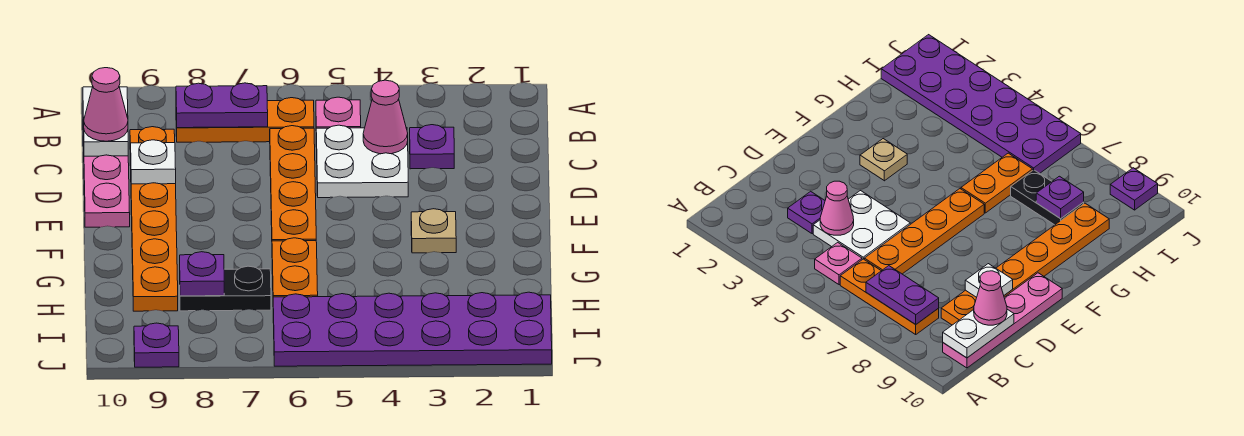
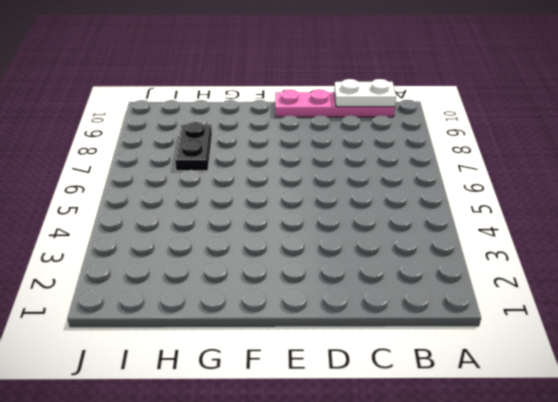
none -> pink plate B5 level 1
none -> orange plate B6:B8 level 1
none -> purple plate C3 level 1

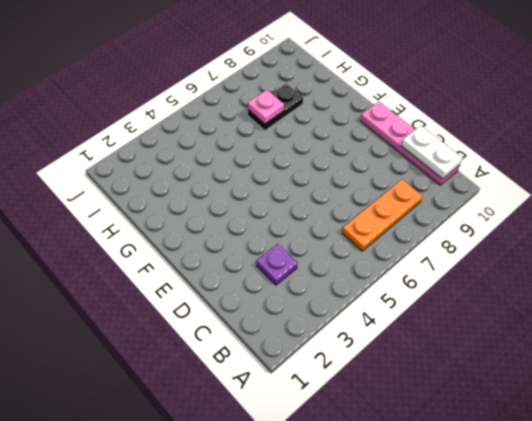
pink plate H7 level 2 -> pink plate B5 level 1
none -> white plate C4:D5 level 1
none -> orange plate C6:F6 level 1
none -> orange plate C9:H9 level 1

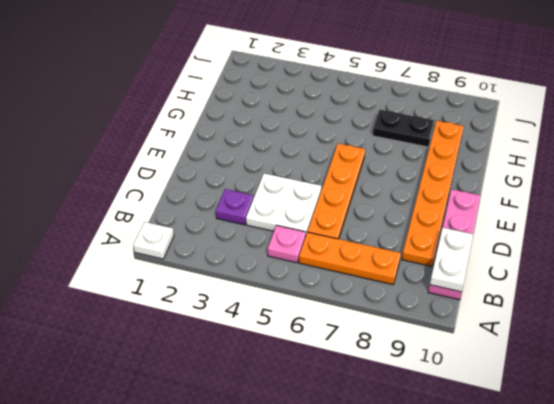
white plate A1 level 1 -> white plate D9 level 2
none -> tan plate F3 level 1
none -> orange plate G6:H6 level 1
none -> purple plate I1:J6 level 1

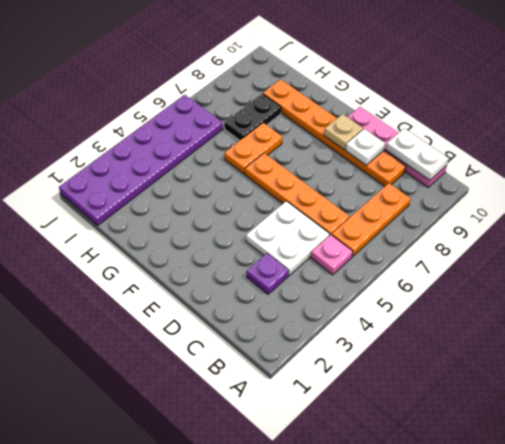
tan plate E9 level 2 -> tan plate F3 level 1
orange plate G6:G7 level 1 -> orange plate G6:H6 level 1
none -> purple plate J9 level 1
none -> purple plate B7:B8 level 2
none -> pink cone C4 level 2

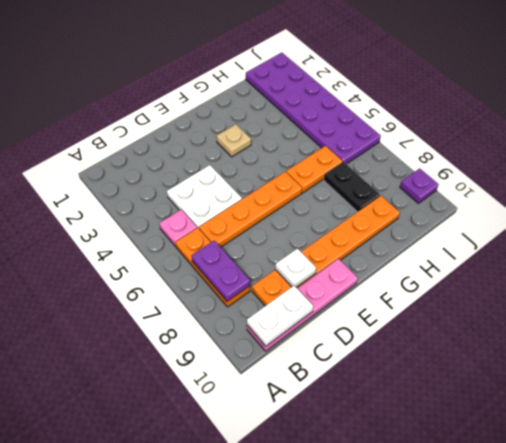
none -> purple plate C3 level 1
none -> pink cone C4 level 2
none -> purple plate H8 level 2

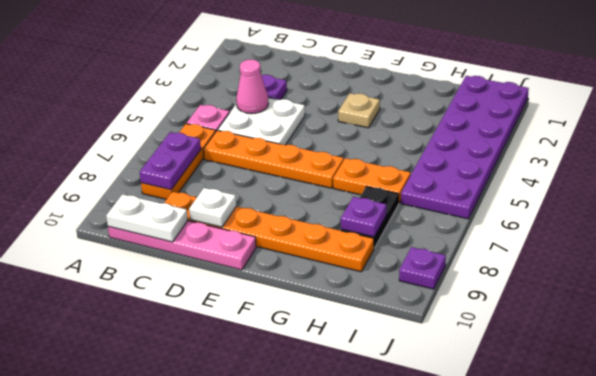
none -> pink cone C10 level 3

